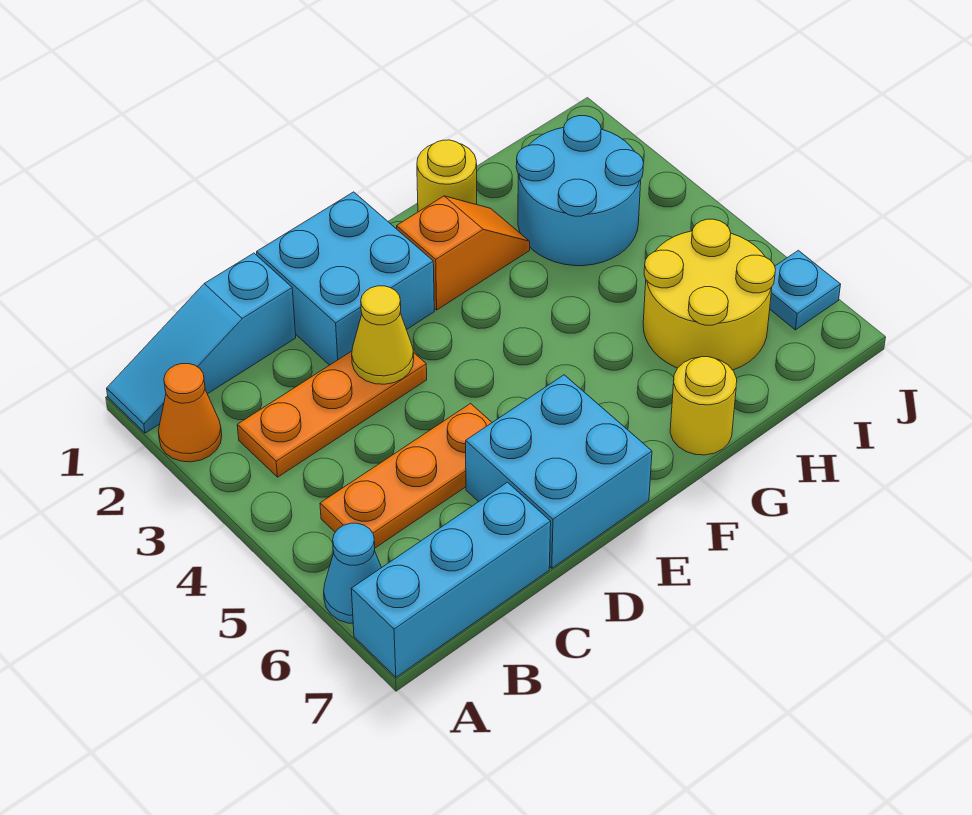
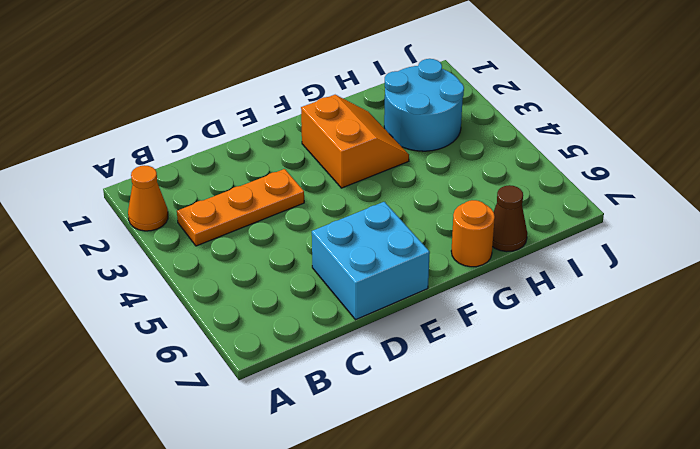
orange slope F2:G3 level 1 top F -> orange slope F2:G2 level 1 top F
orange round brick G7 level 1 -> yellow round brick G7 level 1
brown cone H7 level 1 -> none
none -> cyan slope A1:C1 level 1 top C
none -> cyan cone A6 level 1
none -> cyan brick A7:C7 level 1

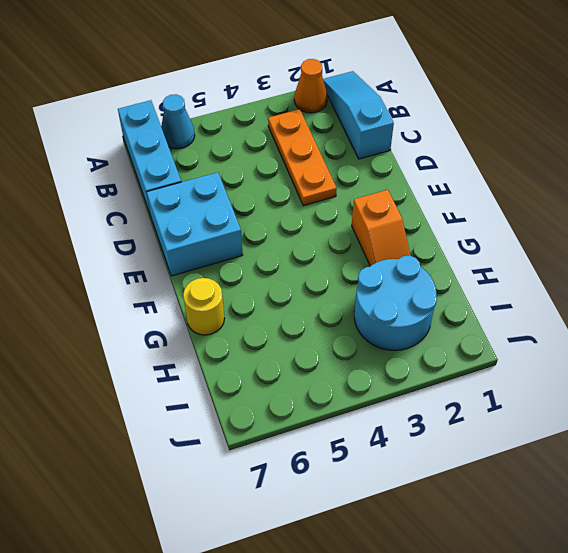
none -> orange plate B5:D5 level 1
none -> cyan brick D1:E2 level 1
none -> yellow round brick G1 level 1

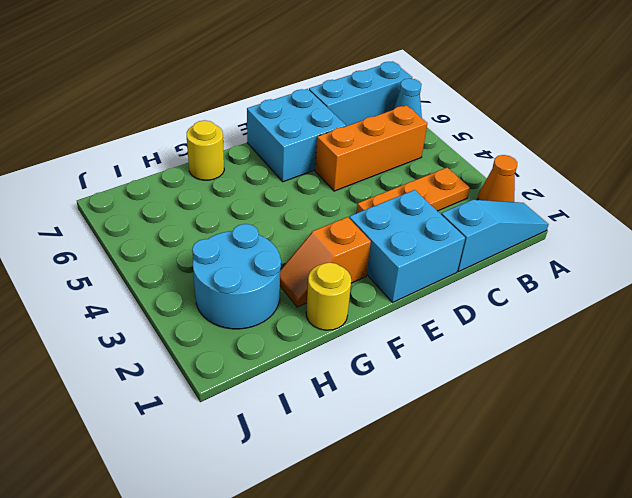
orange brick B5:D5 level 1 -> orange plate B5:D5 level 1
none -> yellow round brick H5:I6 level 1
none -> cyan plate J6 level 1
none -> yellow cone D3 level 2

